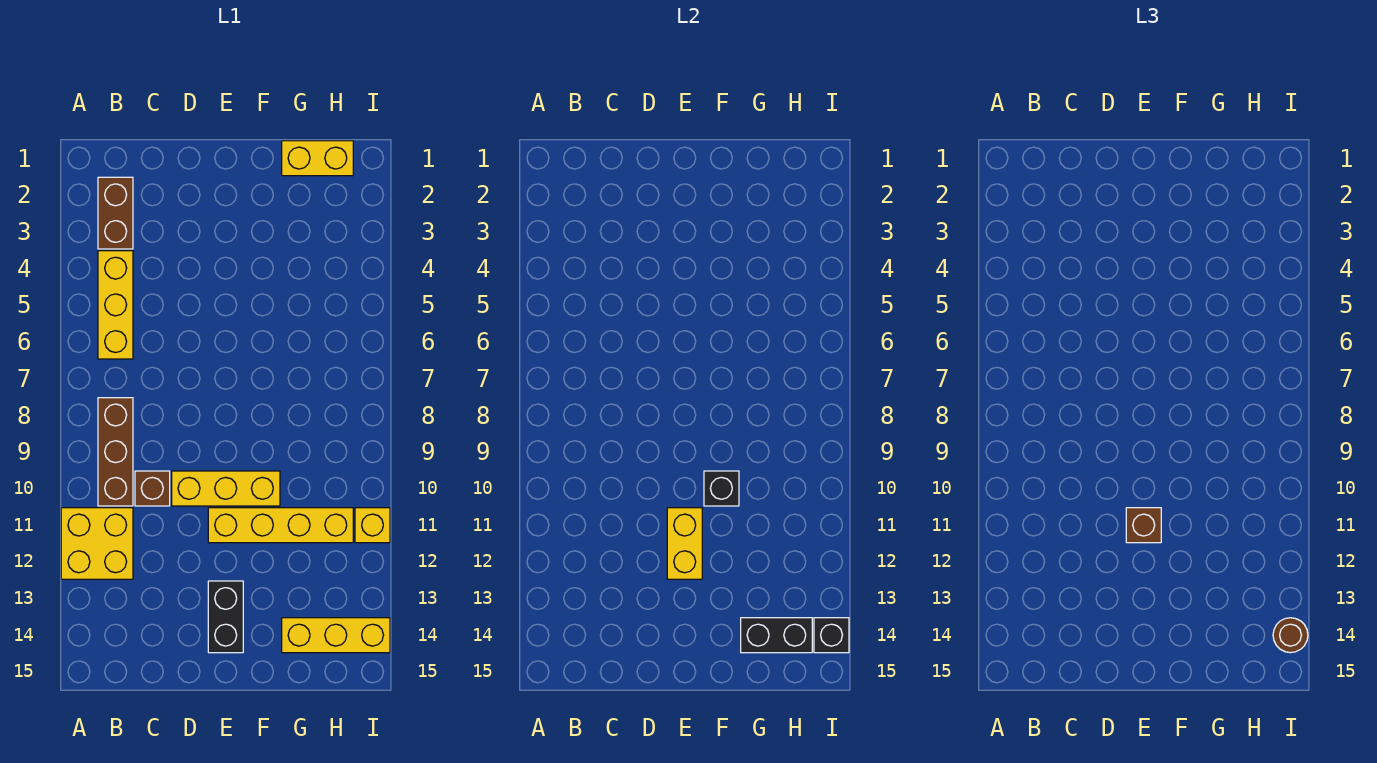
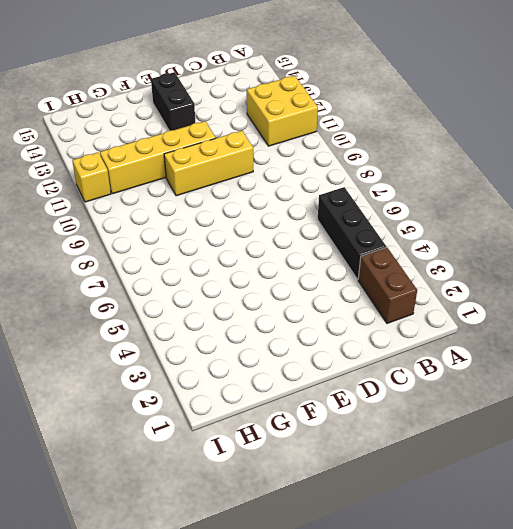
black brick B4:B6 level 1 -> yellow brick B4:B6 level 1
none -> brown brick B8:B10 level 1
none -> brown brick C10 level 1
none -> yellow brick G1:H1 level 1

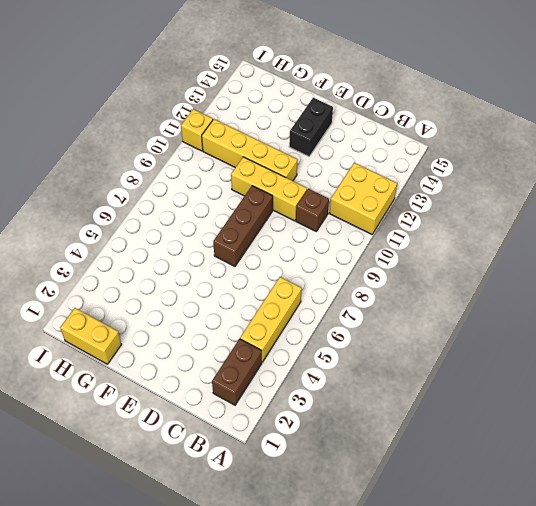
brown brick E7:E9 level 1 -> brown brick B8:B10 level 1
none -> yellow brick G14:I14 level 1
none -> yellow brick E11:E12 level 2
none -> black brick F10 level 2

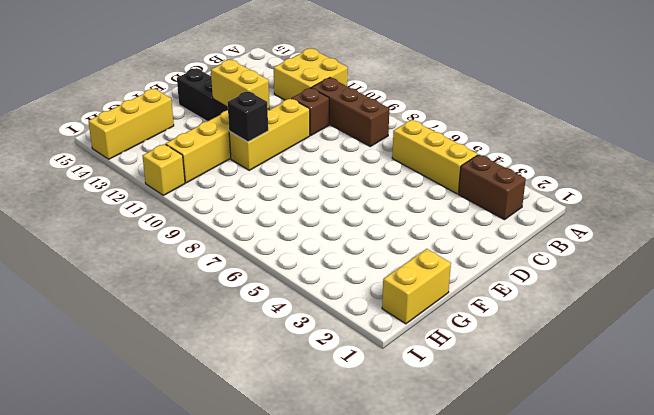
none -> black brick G14:H14 level 2
none -> black brick I14 level 2
none -> brown brick E11 level 3

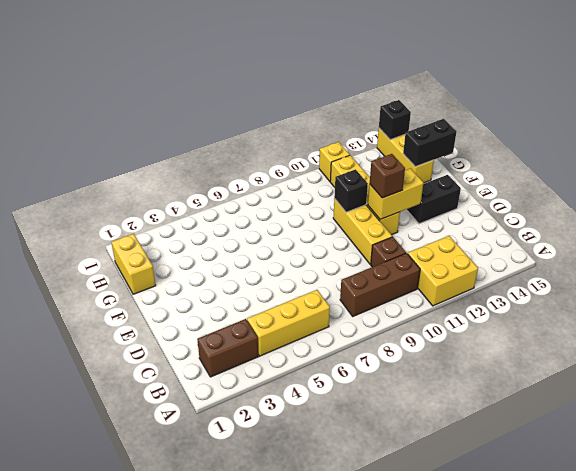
black brick G14:G15 level 2 -> black brick G14:H14 level 2
none -> brown round brick I14 level 3

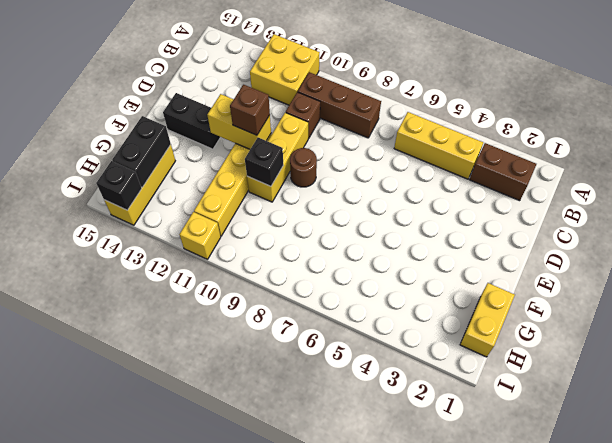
brown round brick E9 level 1 -> brown round brick I14 level 3

